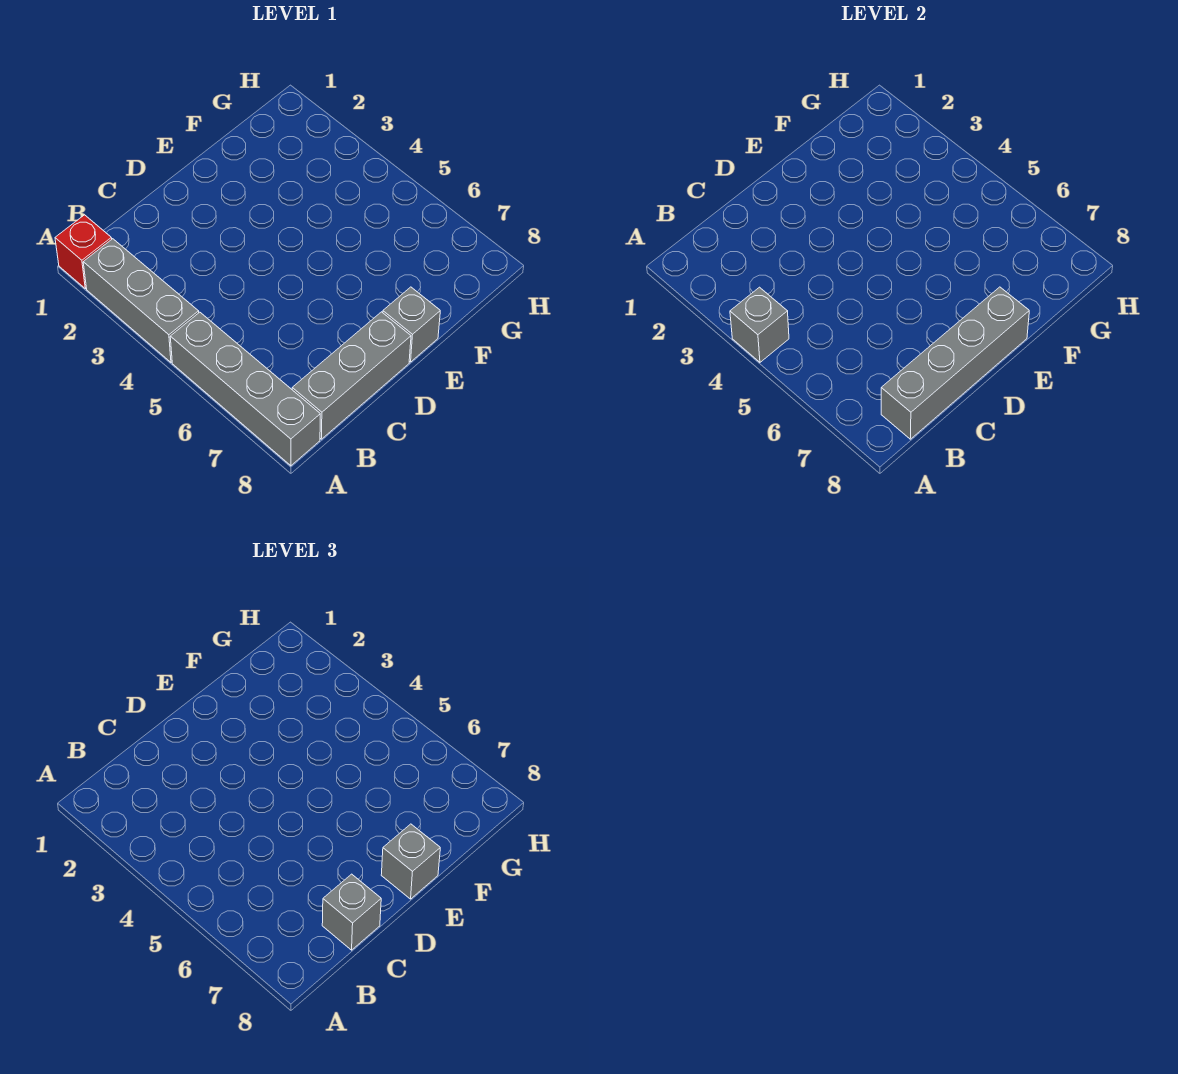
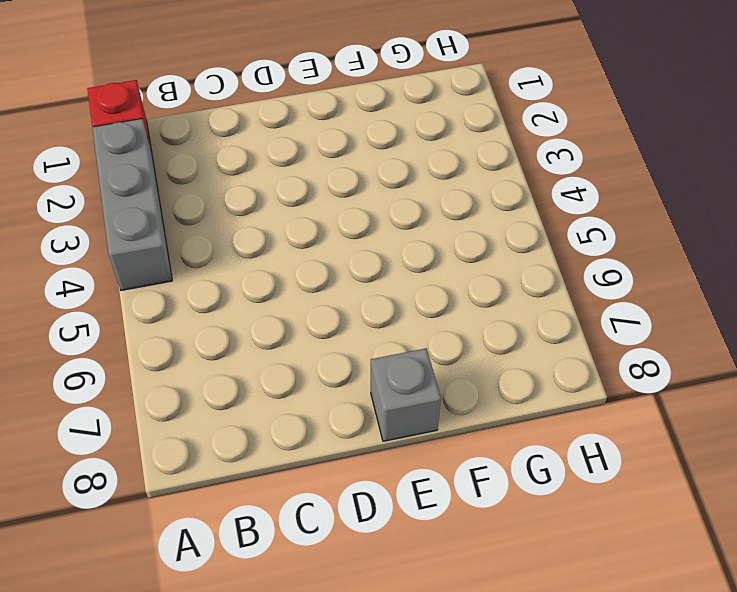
none -> grey brick A5:A8 level 1
none -> grey brick B8:D8 level 1

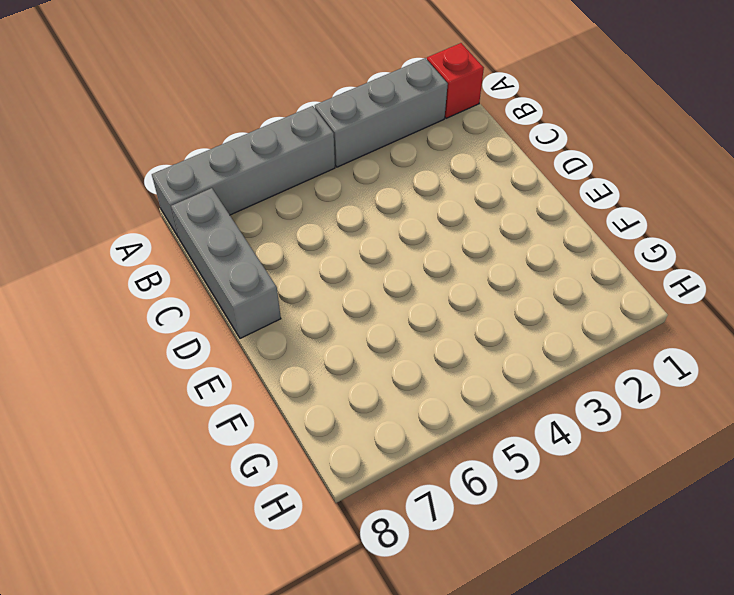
none -> grey brick E8 level 1
none -> grey brick A4 level 2

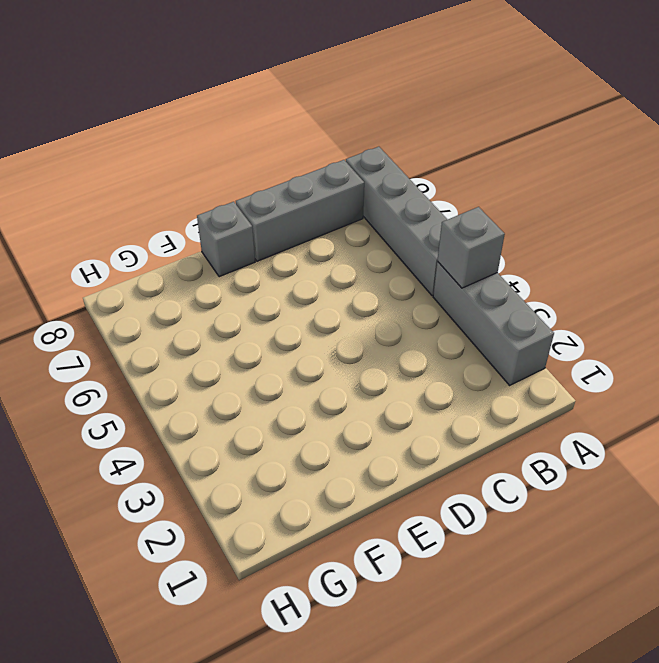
none -> red brick A1 level 1
none -> grey brick B8:E8 level 2

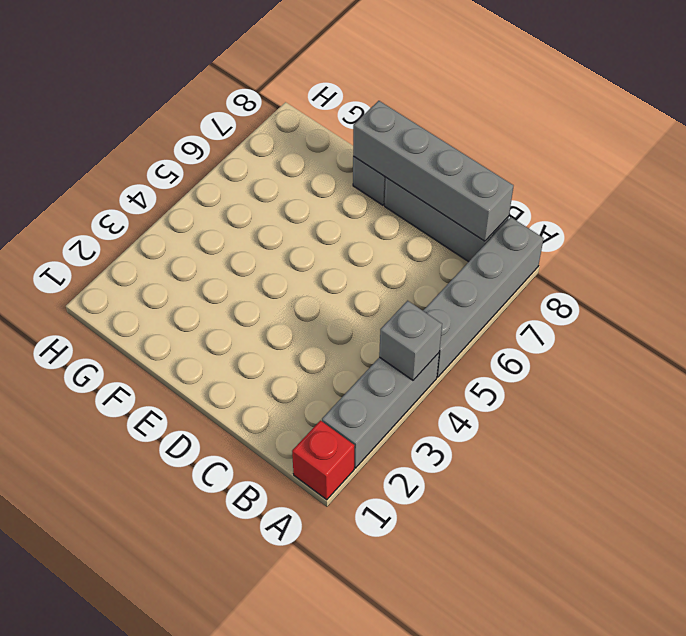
none -> grey brick C8 level 3
none -> grey brick E8 level 3

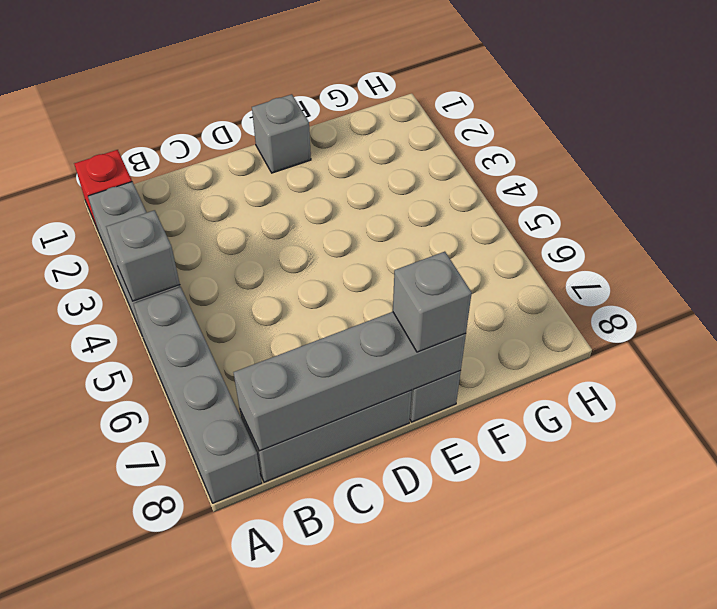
grey brick E1 level 1 -> grey brick C8 level 3

